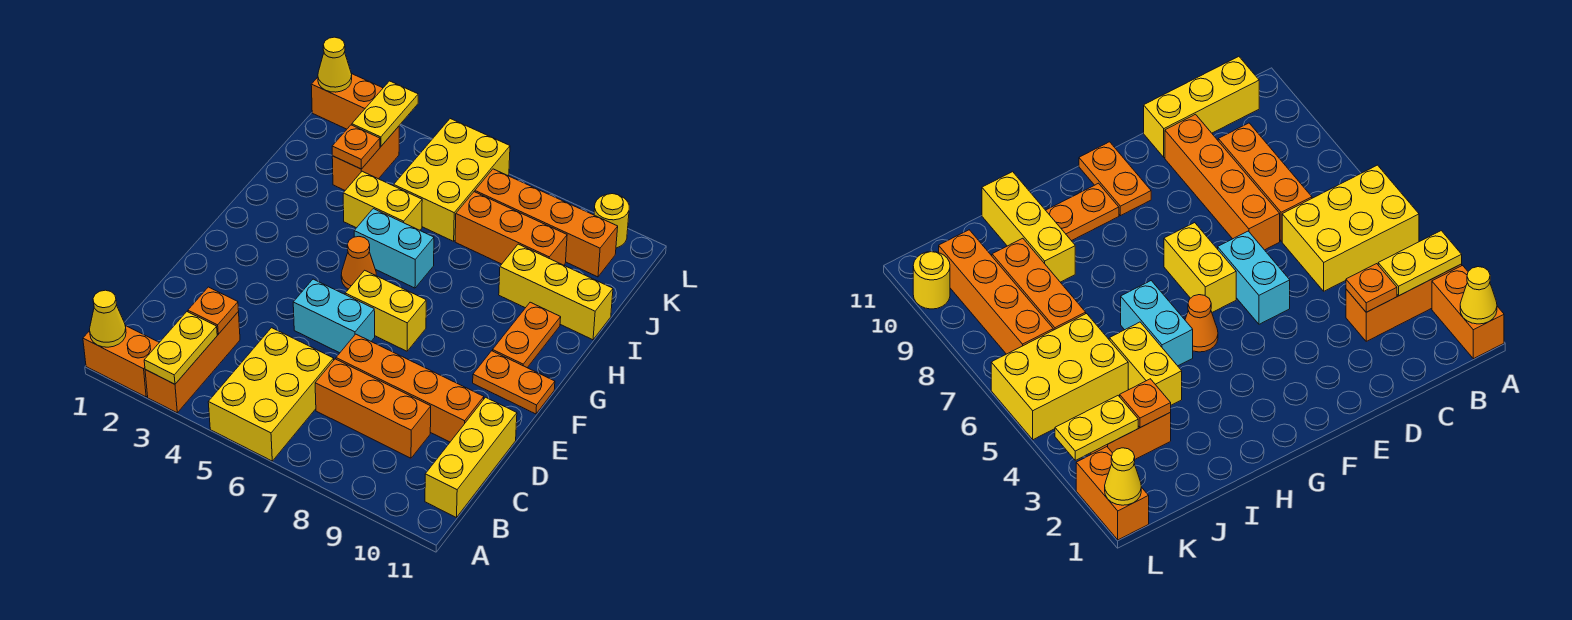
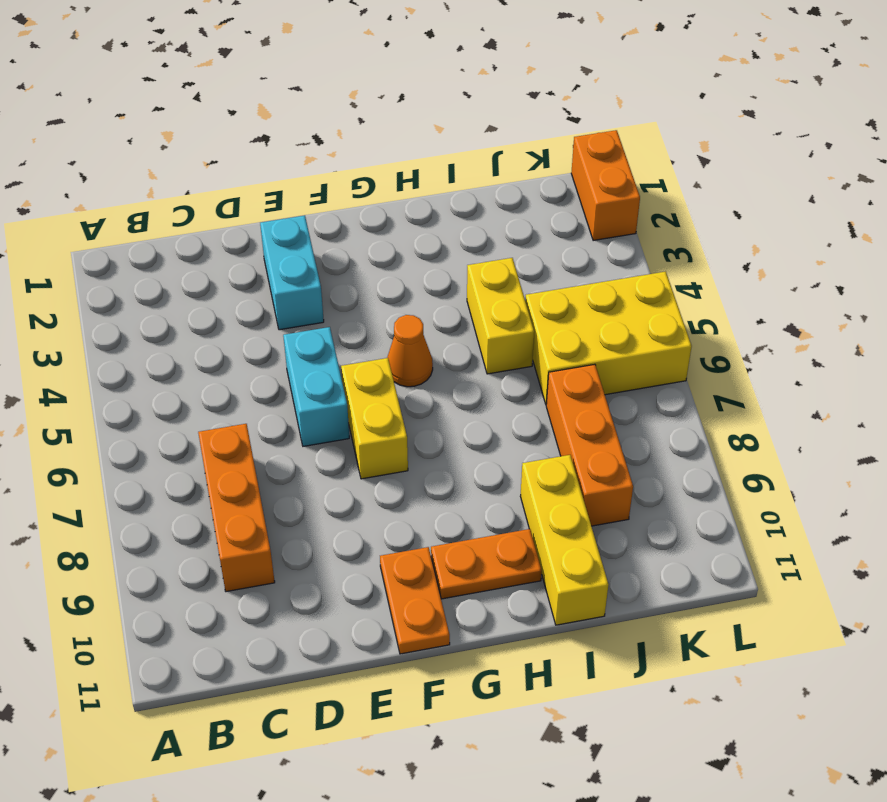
cyan brick E2:E3 level 1 -> cyan brick H5:H6 level 1
none -> orange brick A1:A2 level 1
none -> orange brick A3:C3 level 1
none -> yellow brick A5:C6 level 1

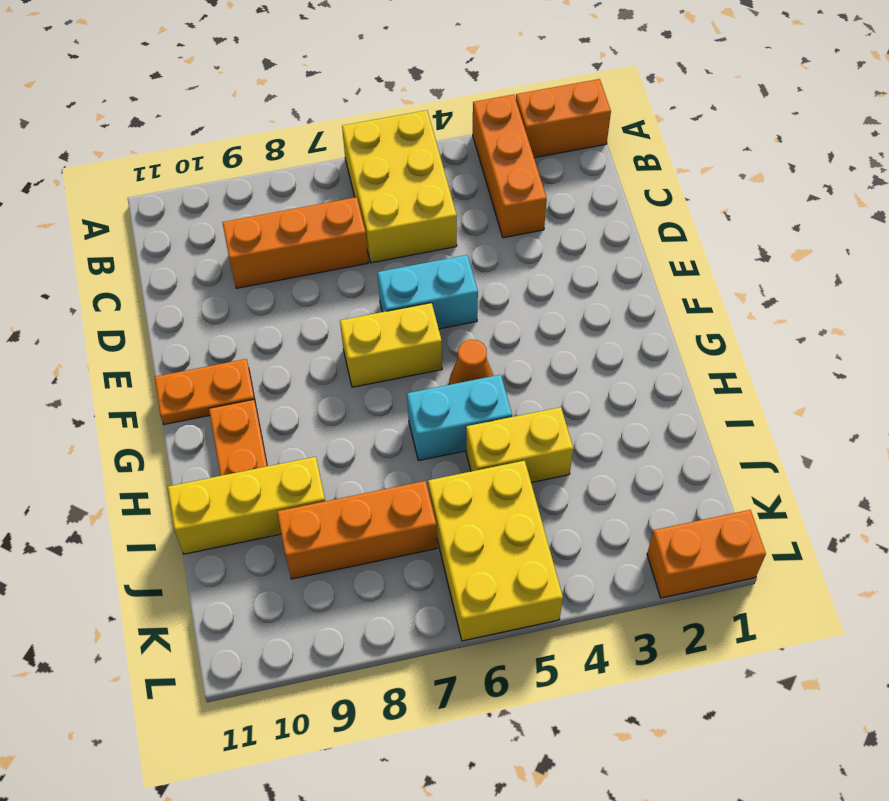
none -> yellow brick B11:D11 level 1
none -> orange brick D7:D10 level 1
none -> orange brick J3:K3 level 1

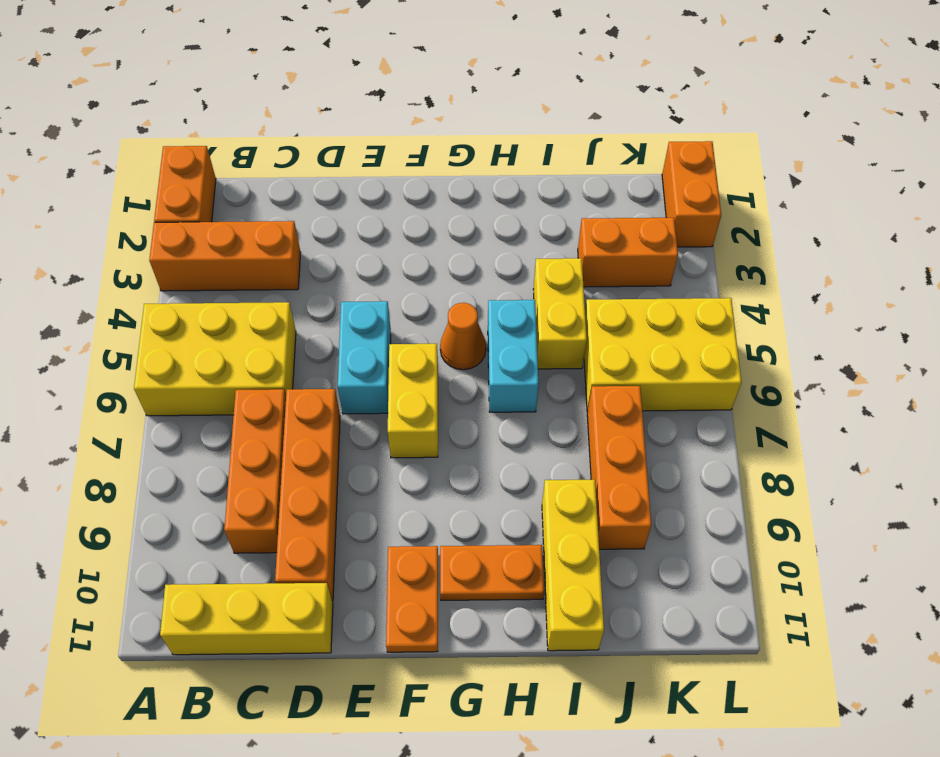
none -> orange brick K7:K10 level 1
none -> yellow round brick L10 level 1
none -> yellow cone A1 level 2

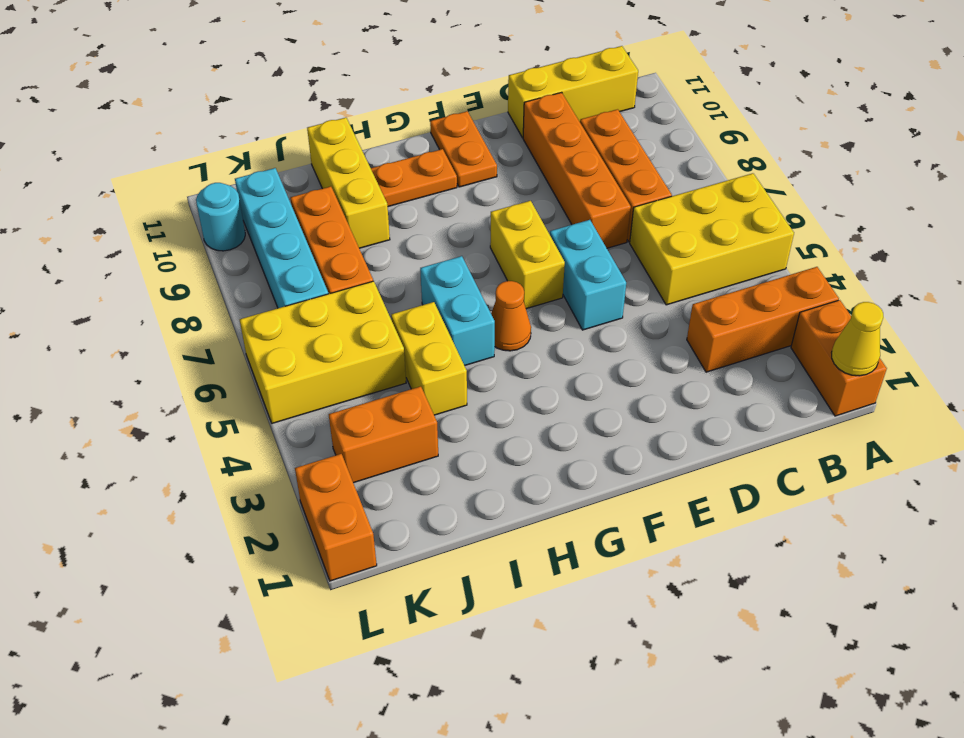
cyan brick K7:K10 level 1 -> orange brick K7:K10 level 1
cyan round brick L10 level 1 -> yellow round brick L10 level 1
none -> yellow plate A3:B3 level 2
none -> orange plate C3 level 2
none -> orange plate J3 level 2

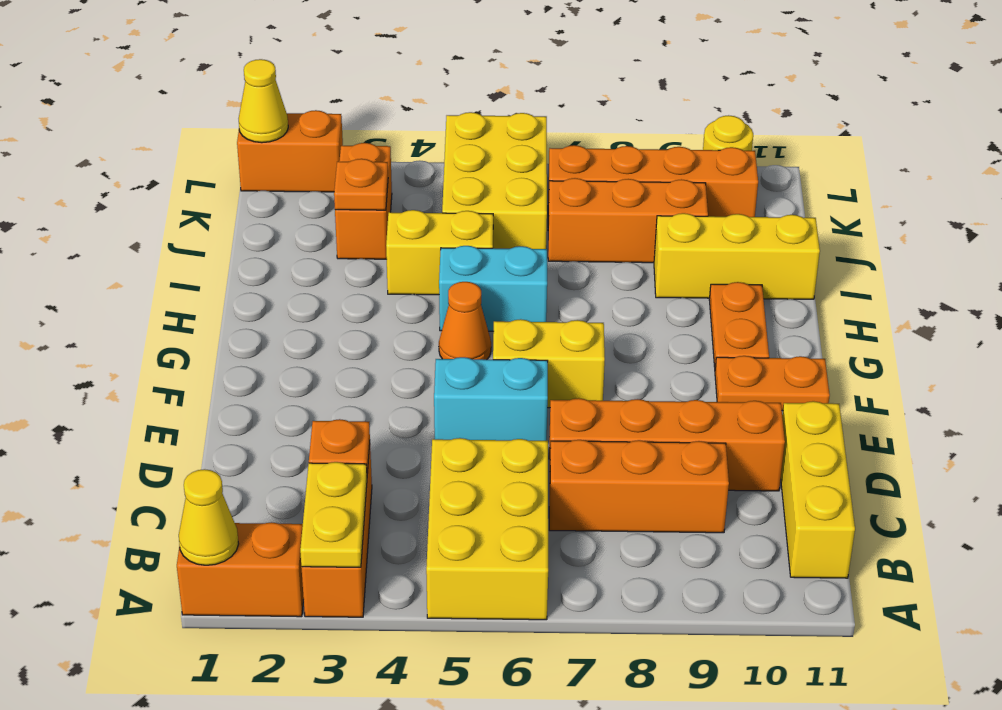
none -> yellow plate K3:L3 level 2

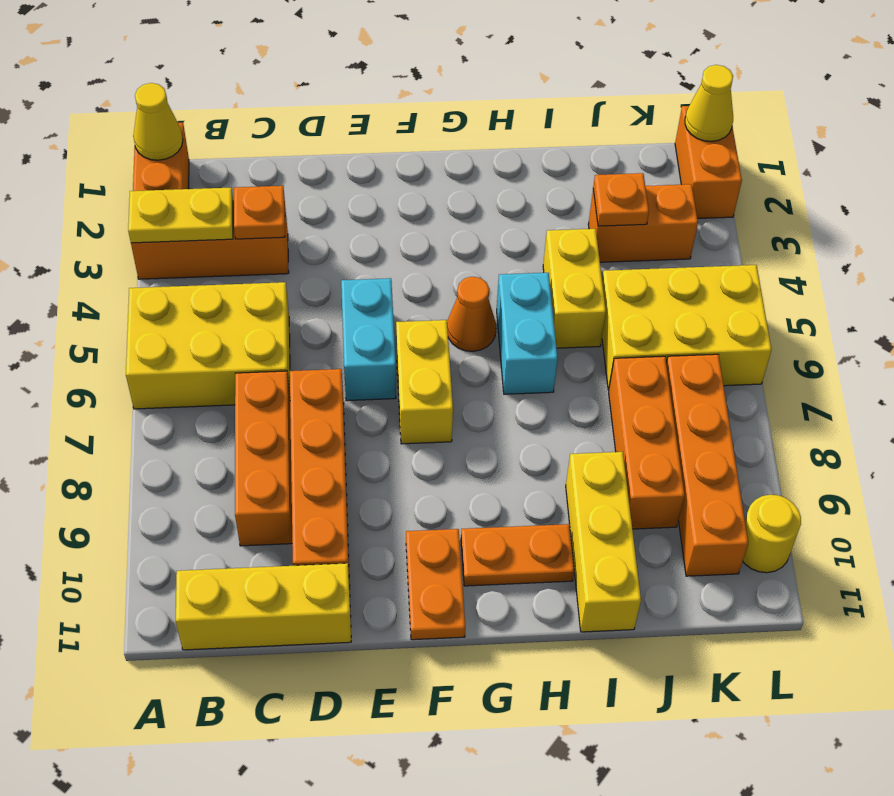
none -> yellow plate K3:L3 level 2

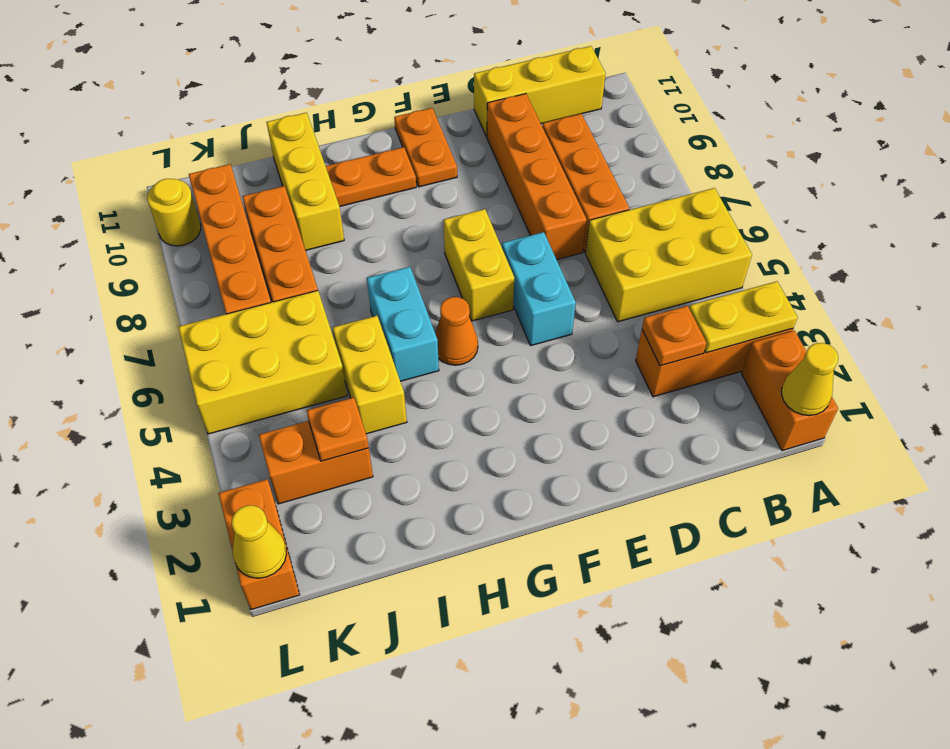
none -> yellow plate K3:L3 level 2

